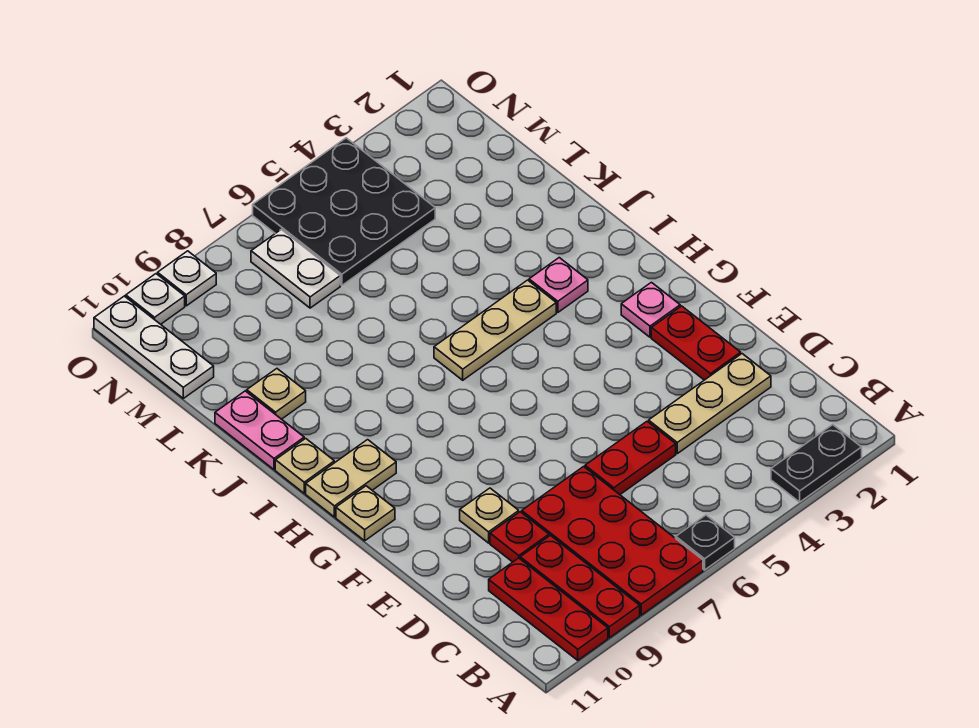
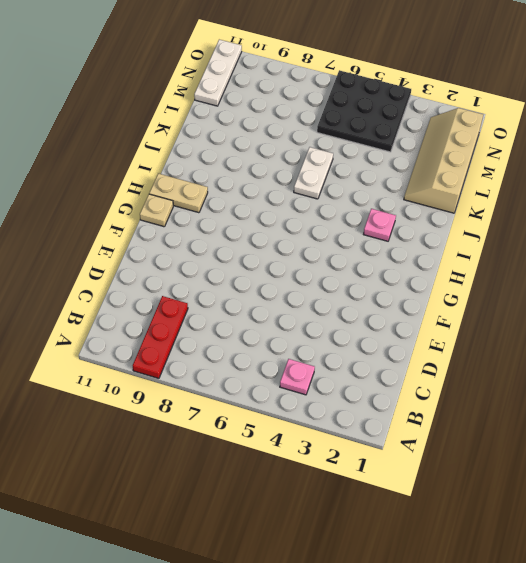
pink plate B4 level 1 -> pink plate G2 level 1
white plate J6:K6 level 1 -> white plate M7:N7 level 1
tan slope K1:N2 level 1 top 1 -> none
none -> black plate A2:A3 level 1
none -> black plate A6 level 1
none -> red plate A7:D8 level 1

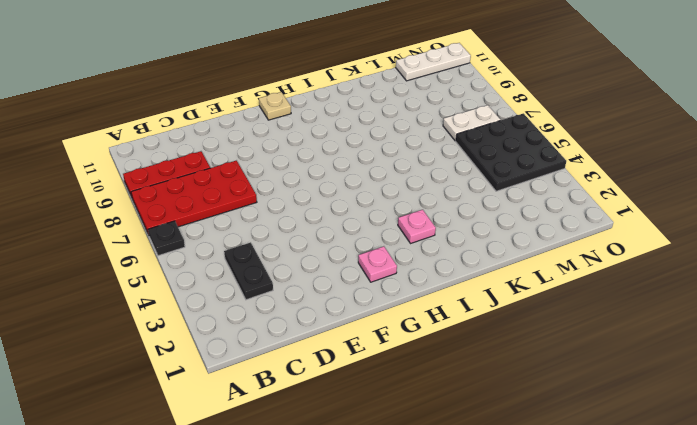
black plate C3:C4 level 1 -> black plate A2:A3 level 1
none -> red plate A10:C10 level 1
none -> tan plate D2:D4 level 1
none -> red plate D5:D6 level 1

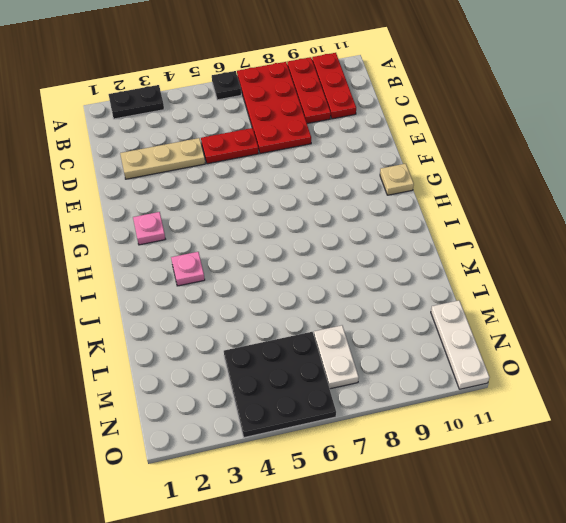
none -> red plate D9 level 1
none -> red plate E2:F2 level 1
none -> tan plate E9 level 1

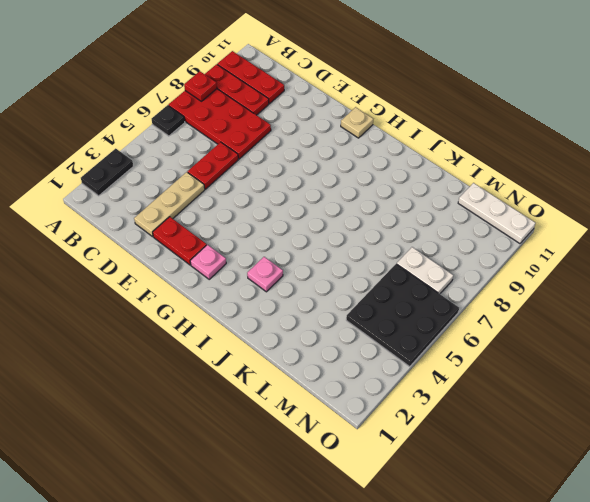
red plate A8 level 2 -> red plate D9 level 1
none -> tan plate E9 level 1
none -> tan plate H10:H11 level 1
none -> tan plate I4:I6 level 1

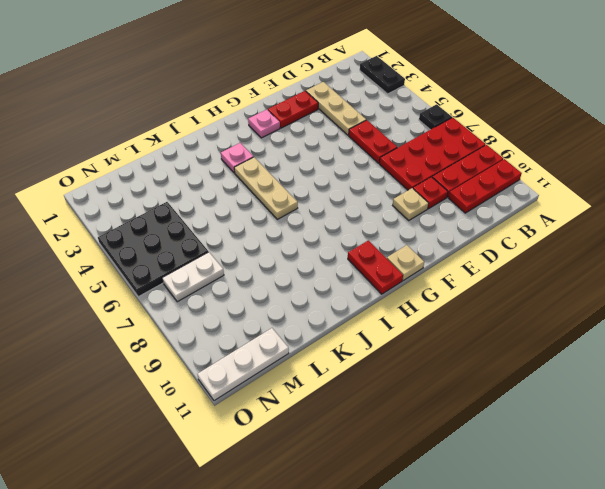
red plate H10:H11 level 1 -> tan plate H10:H11 level 1
none -> tan plate I11 level 1
none -> pink plate J11:K11 level 1
none -> tan plate K10 level 1

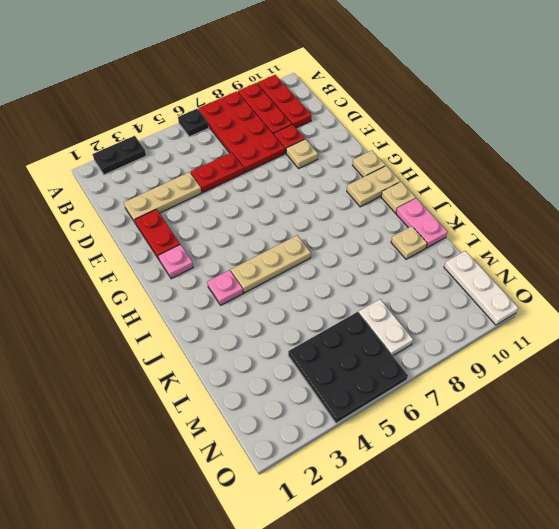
none -> white plate O9 level 1
none -> white plate O10 level 1

